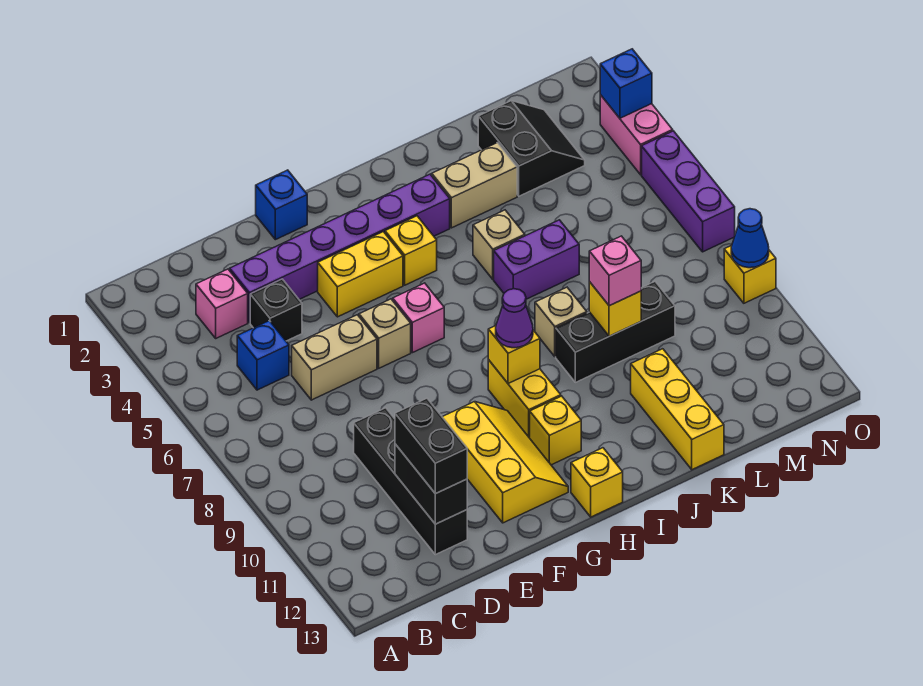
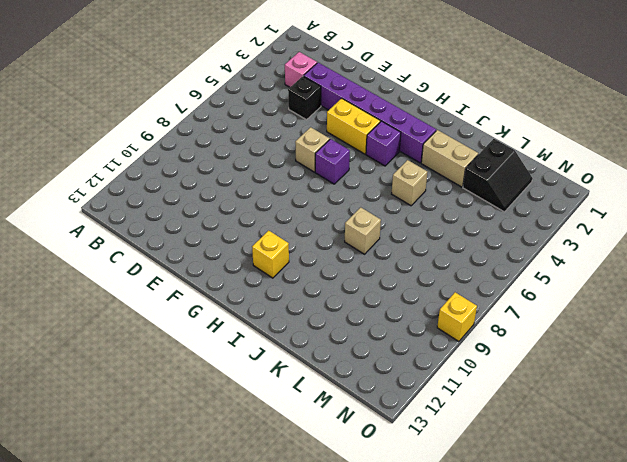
purple brick G6 level 1 -> pink brick G6 level 1
purple brick H4 level 1 -> yellow brick H4 level 1
none -> blue brick C5 level 1
none -> tan brick D6:E6 level 1
none -> black brick D9:D12 level 1
none -> blue brick F1 level 1

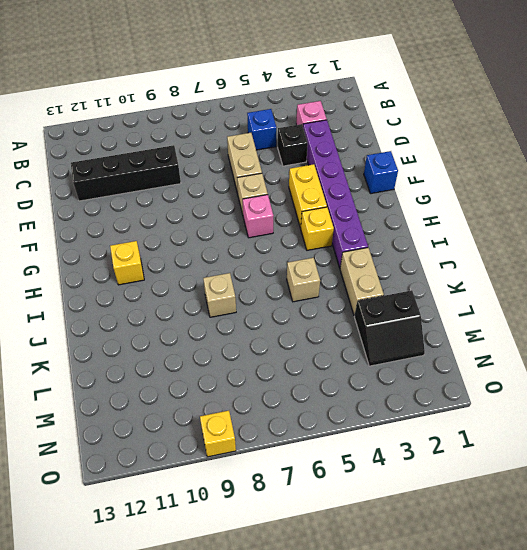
none -> yellow slope F10:G12 level 1 top F
none -> yellow brick H9:H10 level 1
none -> yellow brick H13 level 1
none -> purple brick J6:K6 level 1

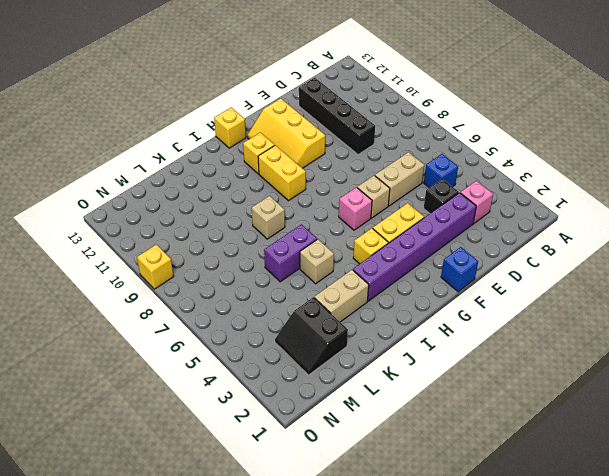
none -> black brick J9:L9 level 1
none -> yellow brick K11:K13 level 1
none -> pink brick O3:O4 level 1
none -> purple brick O5:O7 level 1

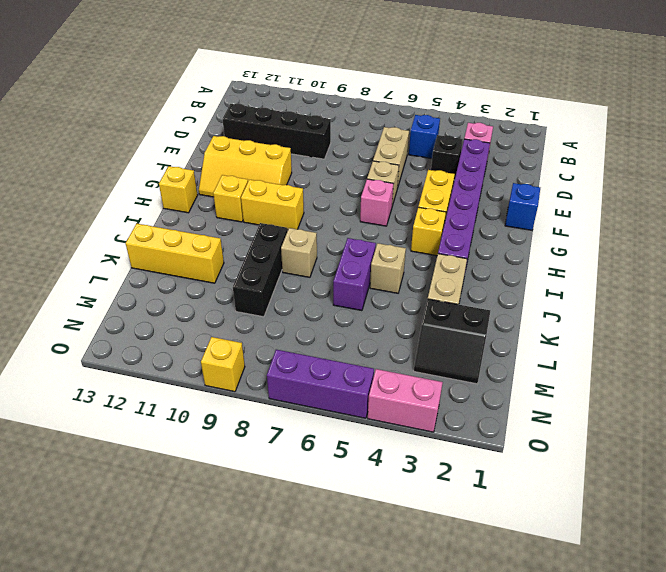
none -> black brick D11:D12 level 2
none -> yellow brick H9 level 2
none -> yellow brick K9 level 2
none -> blue brick O3 level 2

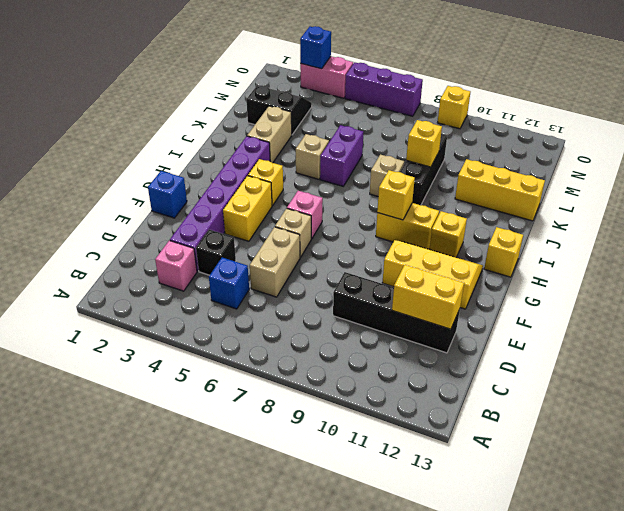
yellow brick D11:D12 level 2 -> black brick D11:D12 level 2
none -> blue cone O9 level 2
none -> black brick D11:D12 level 3
none -> purple cone H9 level 3
none -> pink brick K9 level 3

